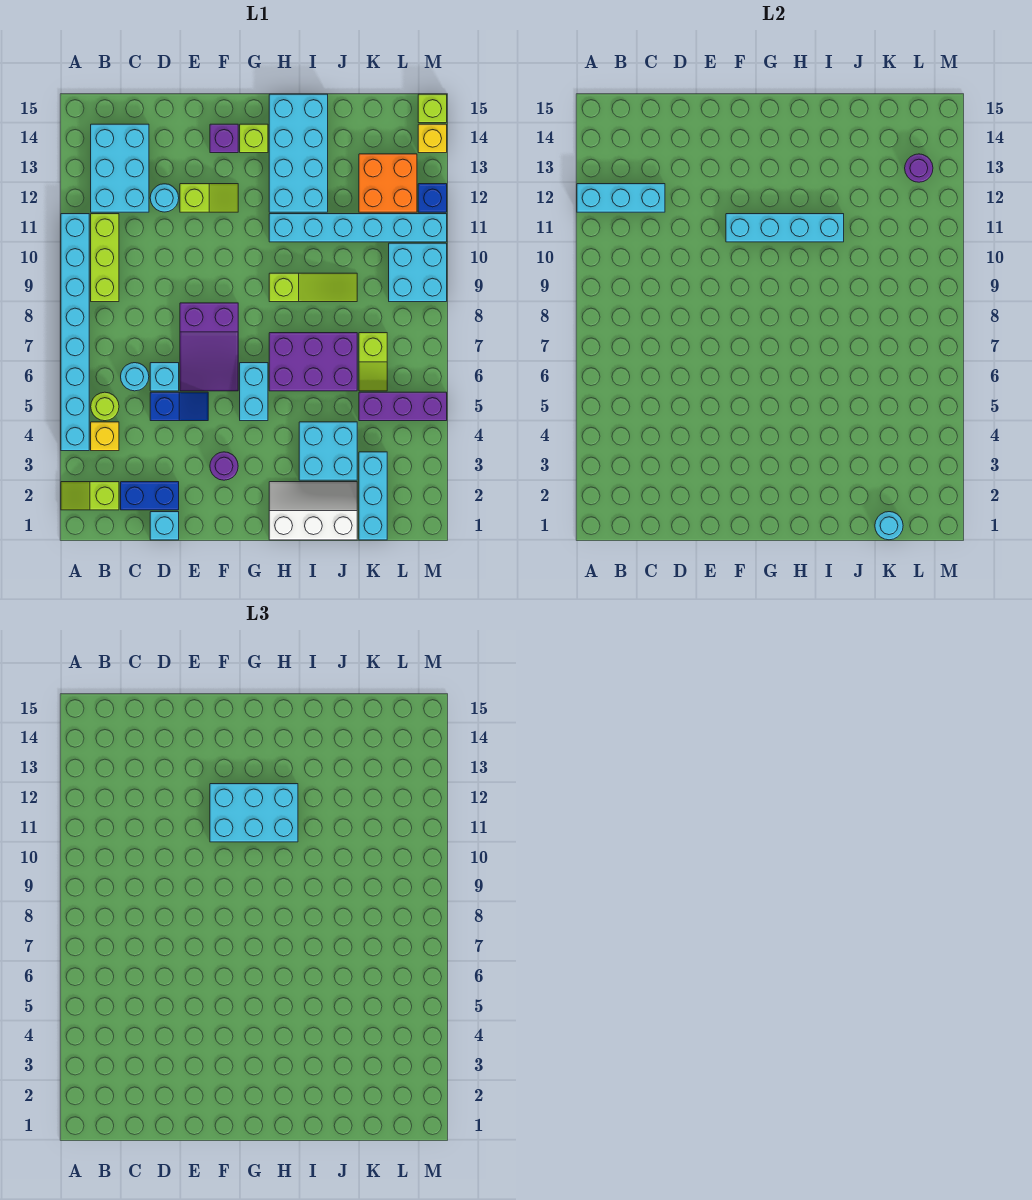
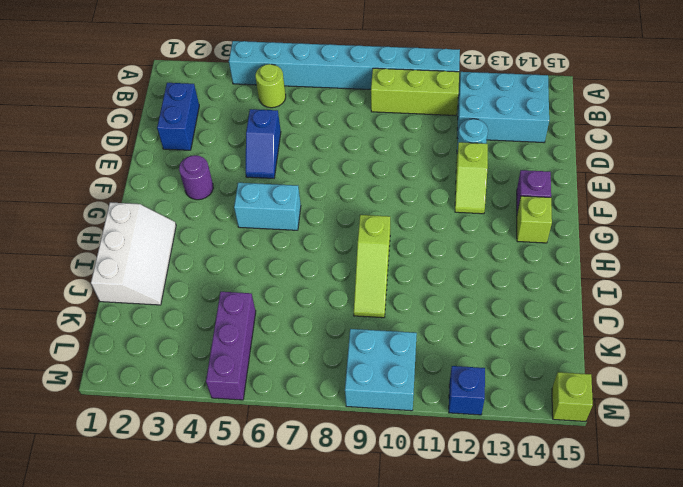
none -> lime slope A2:B2 level 1 top B
none -> yellow brick B4 level 1
none -> cyan round brick C6 level 1
none -> cyan brick D1 level 1

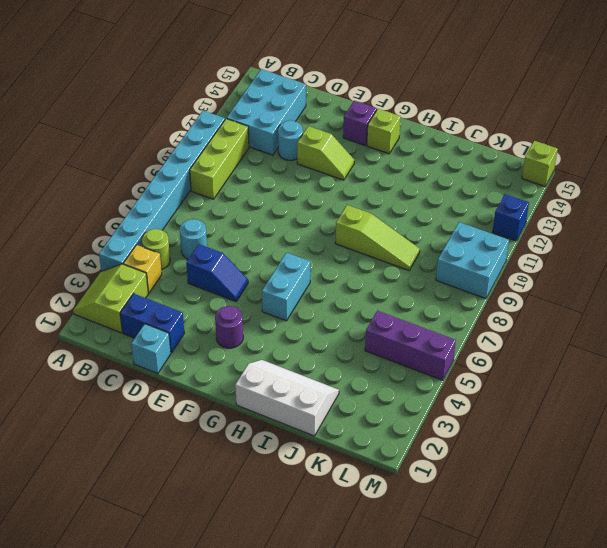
lime slope A2:B3 level 1 top B -> lime slope A2:B2 level 1 top B
none -> cyan brick D6 level 1
none -> purple slope E6:F8 level 1 top 8
none -> purple brick H6:J7 level 1
none -> cyan brick H11:M11 level 1

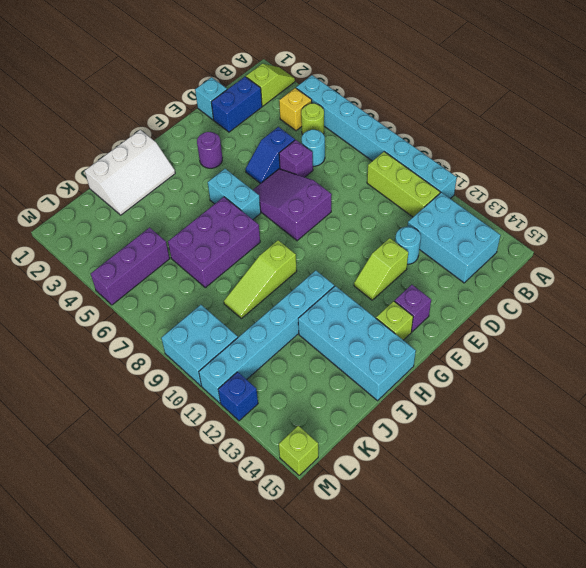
purple brick D6 level 1 -> cyan brick D6 level 1
none -> cyan brick I3:J4 level 1
none -> cyan brick K1:K3 level 1
none -> lime slope K6:K7 level 1 top 7
none -> orange brick K12:L13 level 1

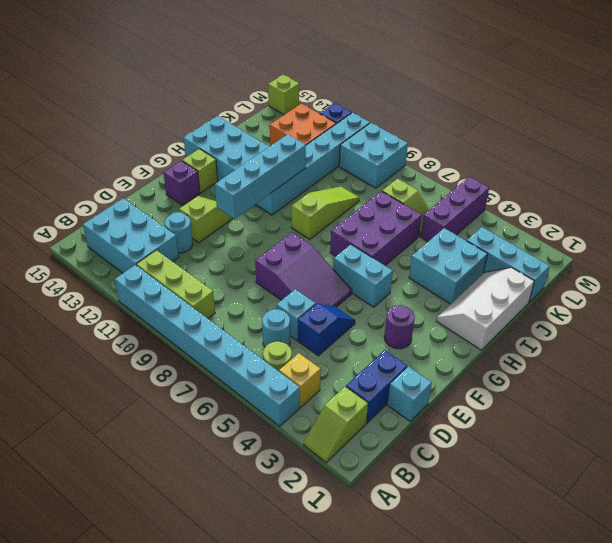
none -> yellow brick M14 level 1
none -> cyan brick A12:C12 level 2
none -> cyan round brick K1 level 2
none -> purple round brick L13 level 2

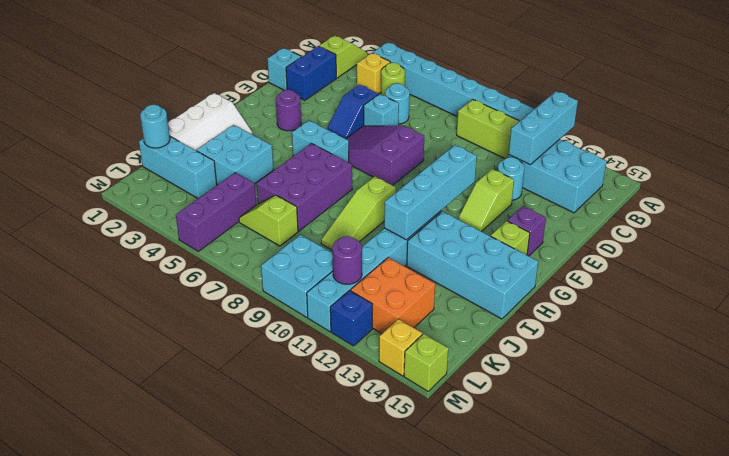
purple round brick L11 level 2 -> purple round brick L13 level 2
none -> cyan brick F11:H12 level 3

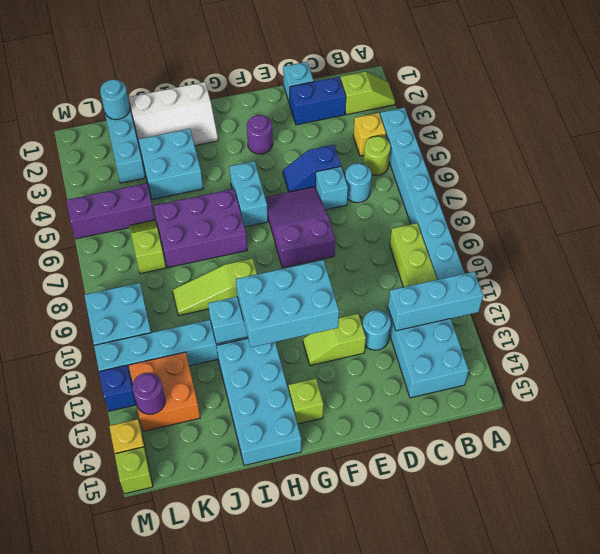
none -> purple brick F14 level 1

